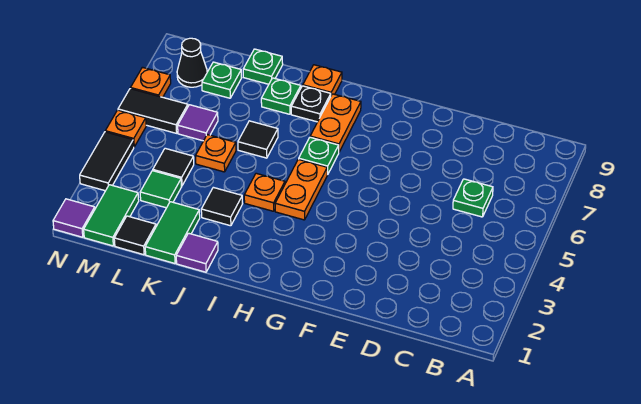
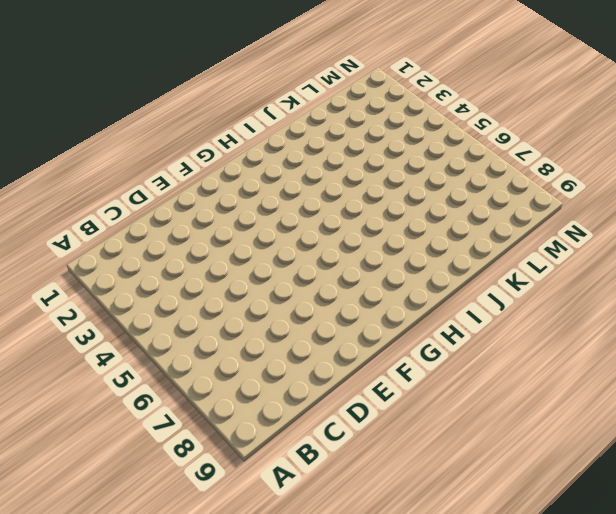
none -> green plate C6 level 1
none -> orange plate H4:H5 level 1
none -> green plate H6 level 1

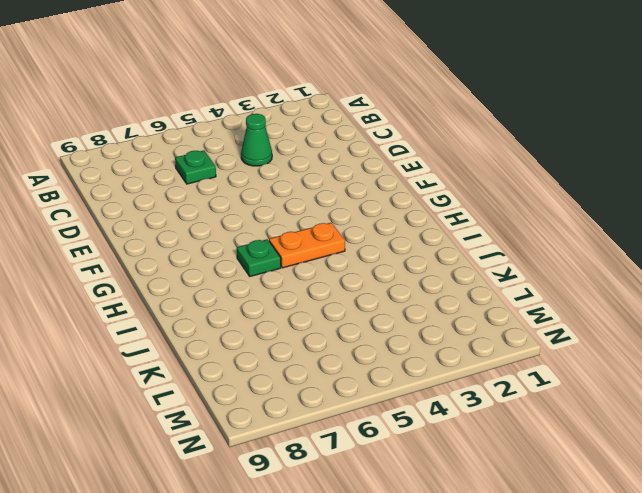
green cone C4 level 1 -> none
none -> orange plate H7:H8 level 1
none -> orange plate I4 level 1
none -> black plate I8 level 1

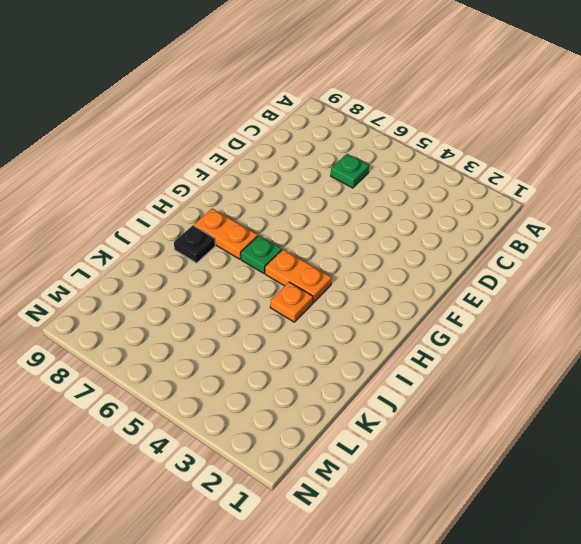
none -> orange plate I9 level 1
none -> purple tile J1 level 1
none -> black tile J3 level 1

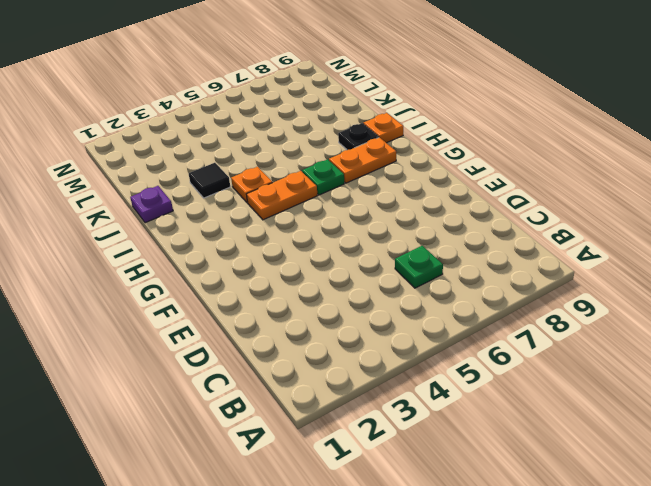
purple plate J1 level 1 -> purple tile J1 level 1
none -> black tile J6 level 1
none -> green plate J8 level 1
none -> green tile K1:K2 level 1

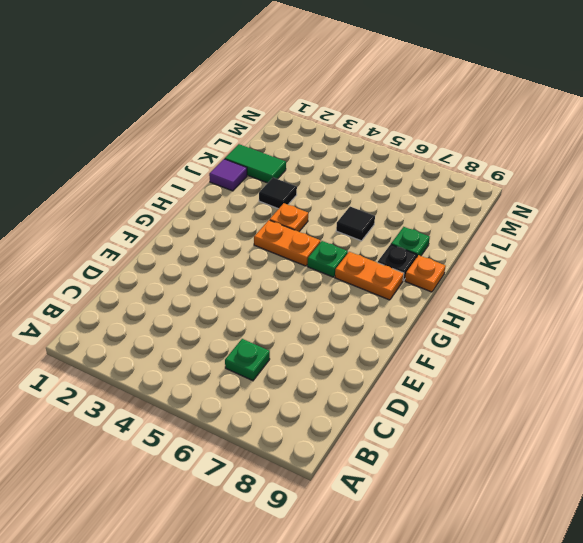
none -> orange plate K5 level 1
none -> green plate K9 level 1
none -> black tile L1 level 1

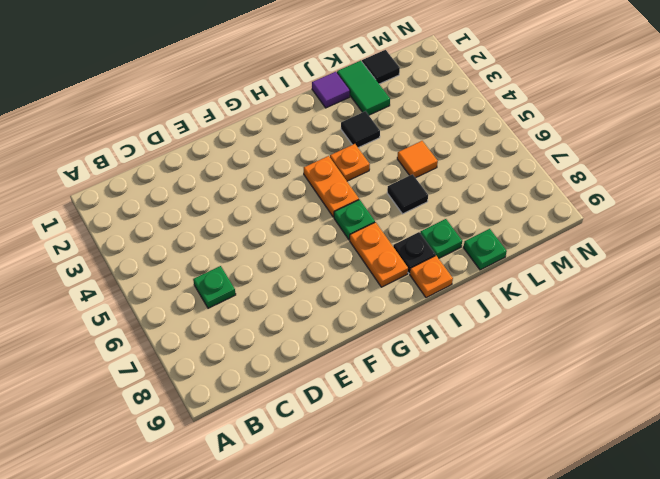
orange tile K5 level 1 -> orange plate K5 level 1
none -> green tile L3 level 1
none -> black tile L4 level 1
none -> purple tile L6 level 1

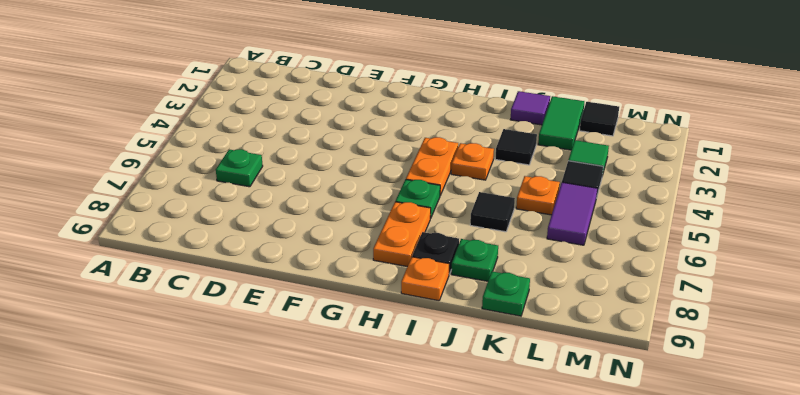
purple tile L5:L6 level 1 -> purple tile L6 level 1
none -> green plate L8 level 1
none -> green tile M1:M2 level 1
none -> black tile M6:N6 level 1

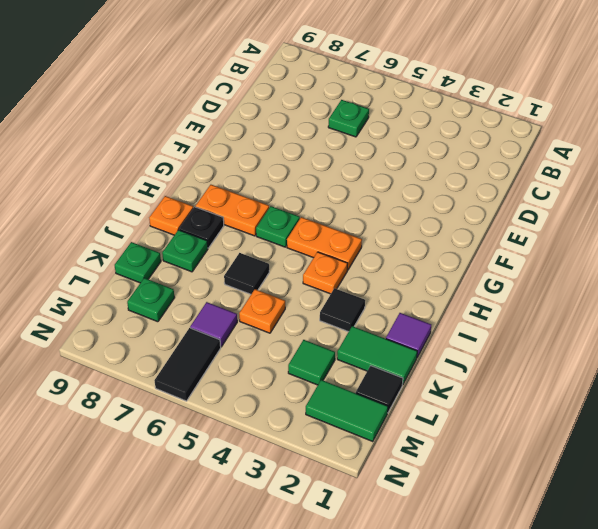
none -> black tile L4 level 1
none -> black cone M8 level 1
none -> purple tile N1 level 1

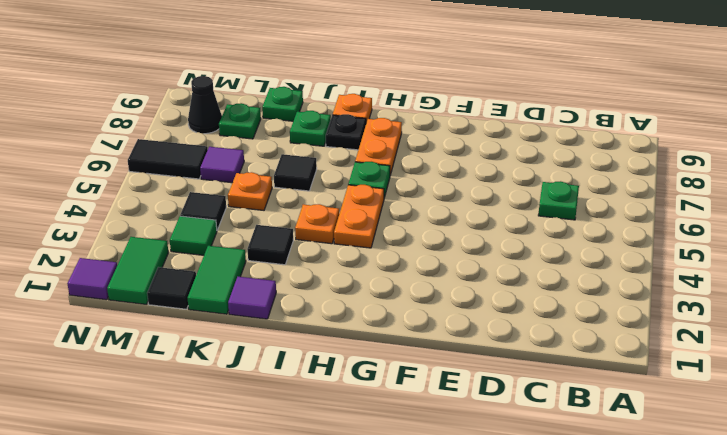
none -> black tile N3:N4 level 1
none -> orange plate N5 level 1
none -> orange plate N7 level 1

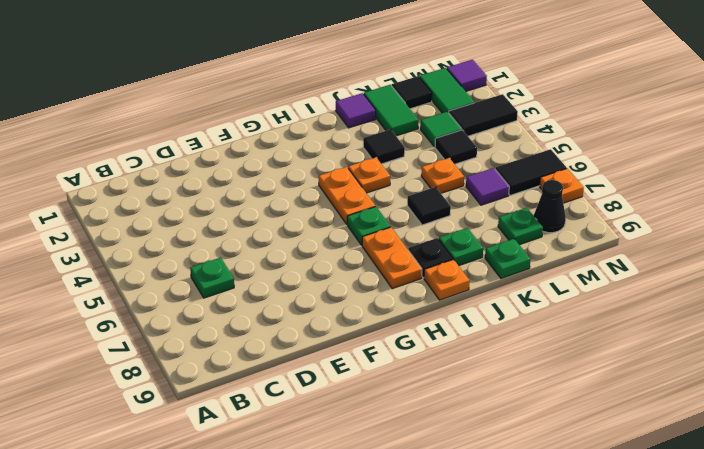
black tile M3:N3 level 1 -> black tile N3:N4 level 1
none -> orange plate N5 level 1

